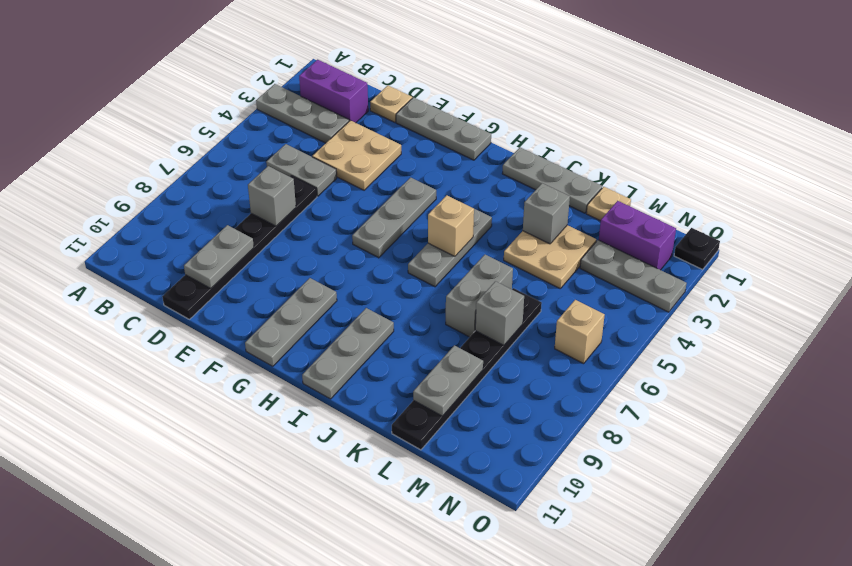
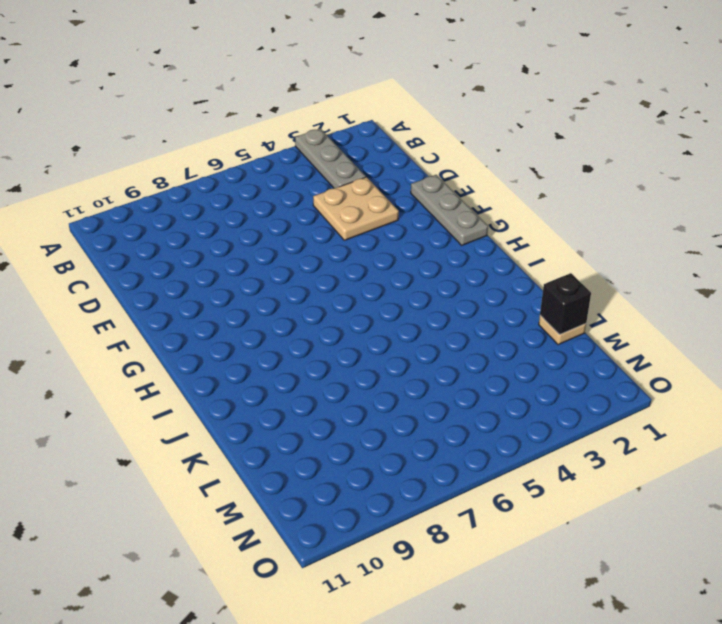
black brick L1 level 2 -> none
none -> purple brick B2:C2 level 1
none -> grey plate C5:D5 level 1
none -> tan plate D1 level 1

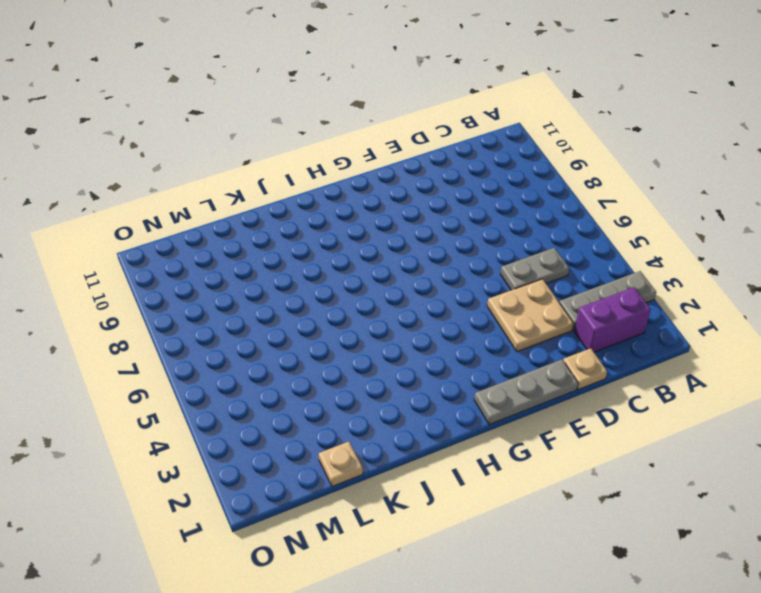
none -> black plate D6:D11 level 1
none -> grey plate G4:G6 level 1
none -> grey plate G9:G11 level 1

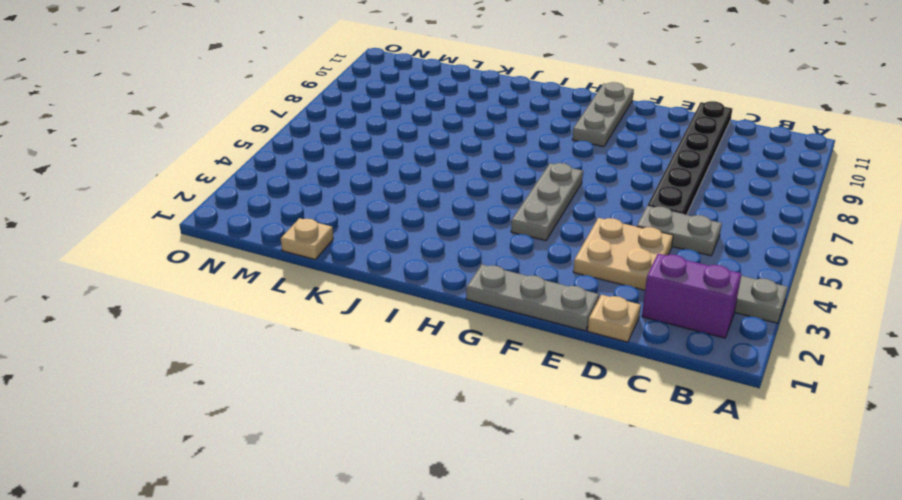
none -> grey plate I1:K1 level 1
none -> grey plate I4:I6 level 1
none -> grey plate I9:I11 level 1

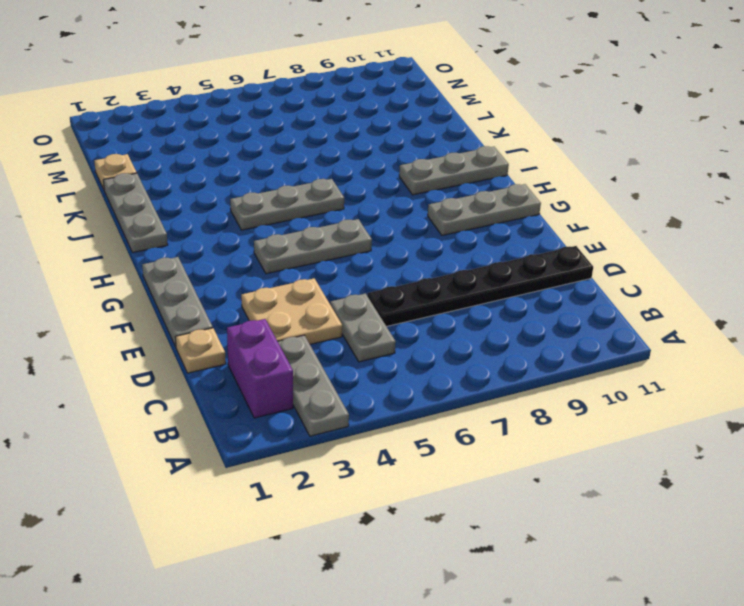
none -> tan plate K3:L4 level 1
none -> grey brick K6:K7 level 1
none -> black plate L6:L11 level 1

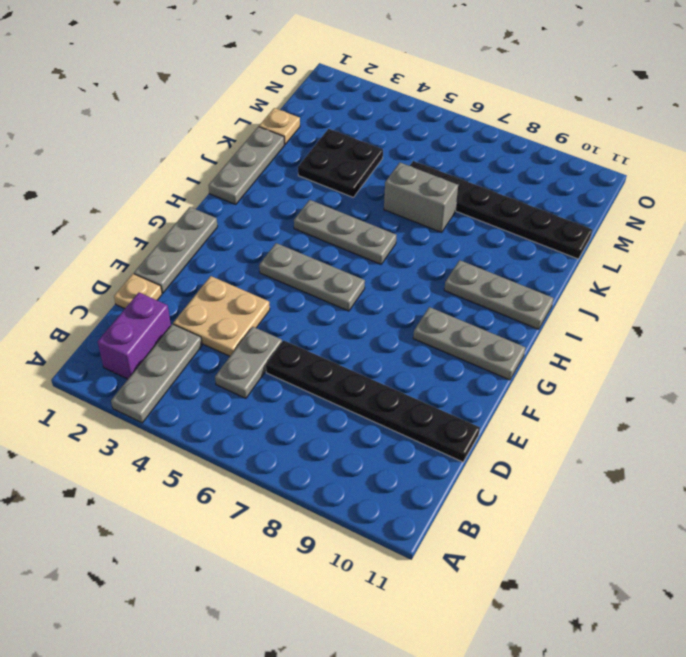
black plate K3:L4 level 1 -> tan plate K3:L4 level 1
none -> purple brick M2:N2 level 1
none -> grey plate M3:O3 level 1
none -> tan brick N6 level 1

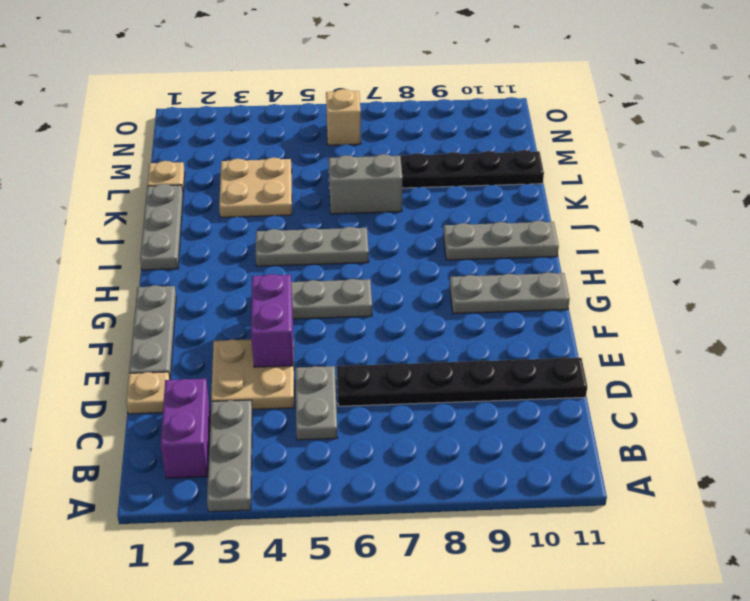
purple brick E4:F4 level 2 -> purple brick M2:N2 level 1
none -> grey plate M3:O3 level 1
none -> black plate O1 level 1
none -> grey brick D7 level 2

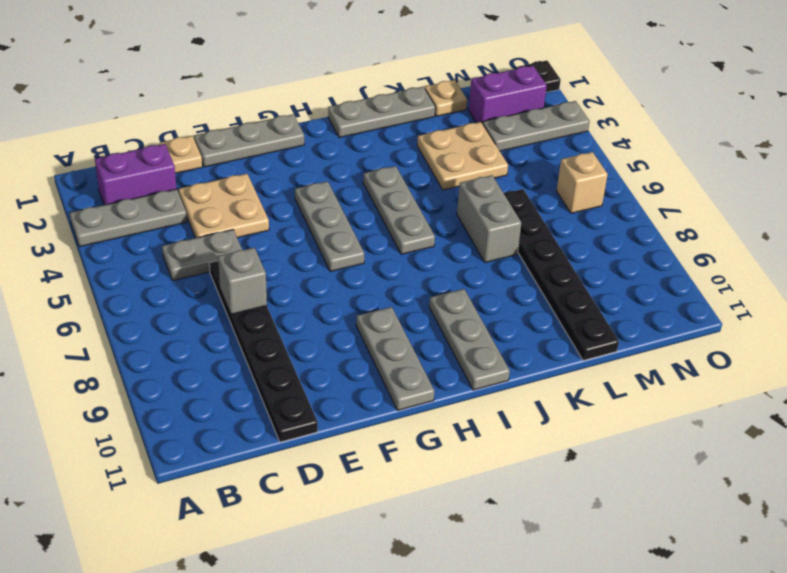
none -> grey plate D9:D10 level 2
none -> tan brick I5 level 2
none -> grey brick K3 level 2

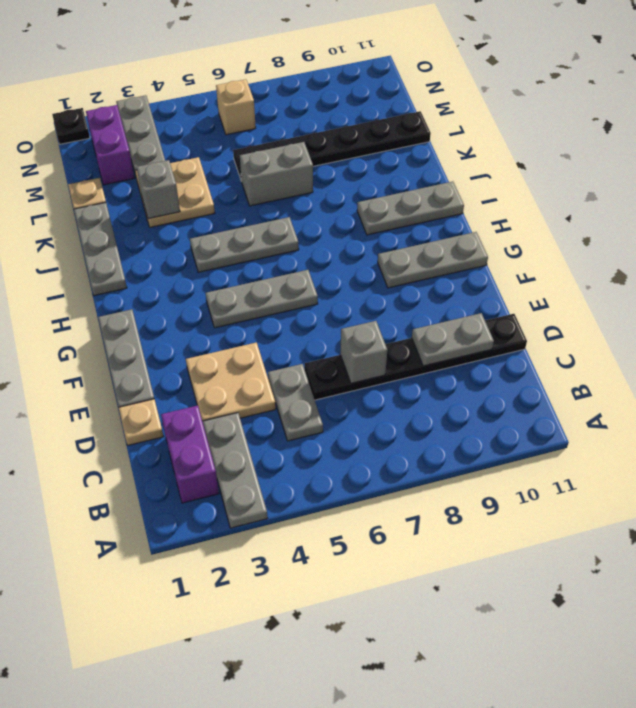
none -> tan brick I5 level 2
none -> grey brick L7 level 2
none -> grey plate L9:L10 level 2

